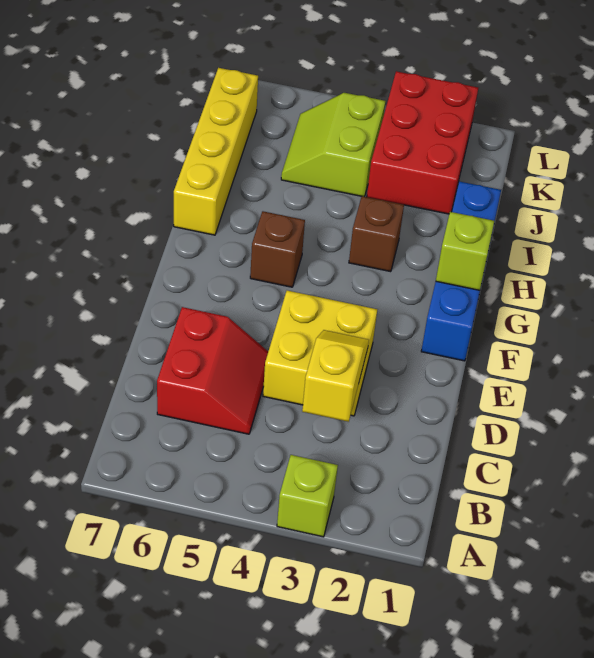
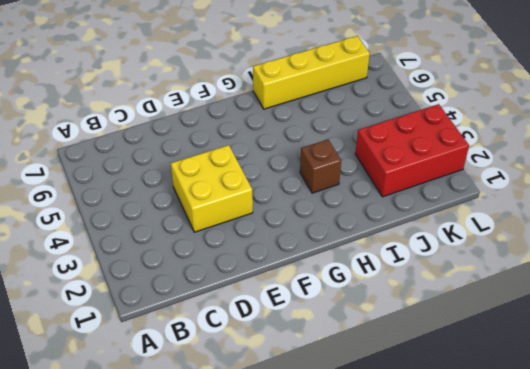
none -> lime brick A3 level 1
none -> red slope C5:D6 level 1 top 6

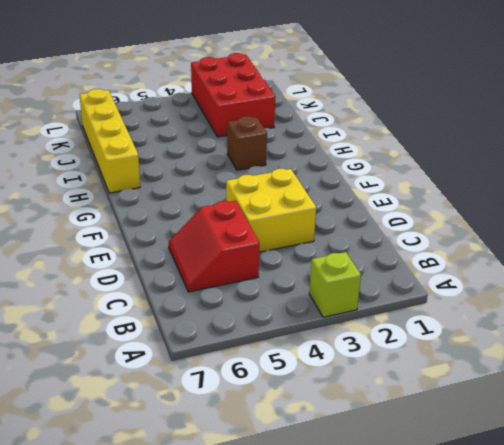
red slope C5:D6 level 1 top 5 -> red slope C5:D6 level 1 top 6
none -> blue brick F1:I1 level 1
none -> brown brick G5 level 1

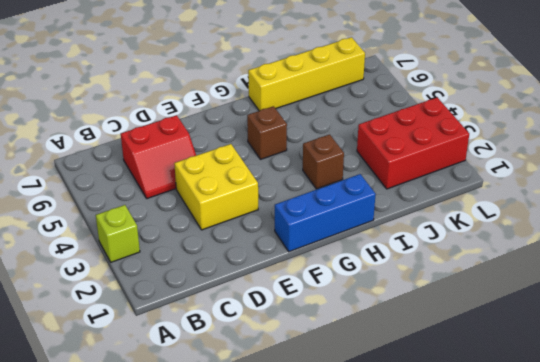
blue brick F1:H1 level 1 -> blue brick F1:I1 level 1
none -> lime slope J4:K5 level 1 top 4
none -> yellow slope C3:D3 level 2 top C

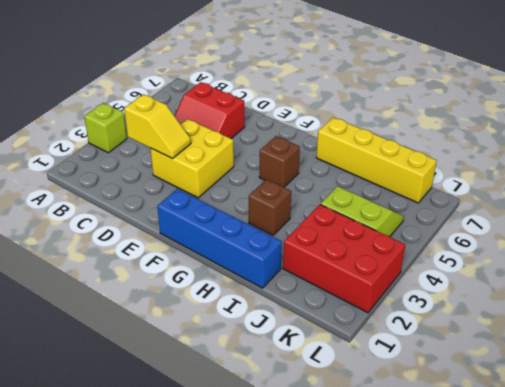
none -> lime brick G1 level 2

